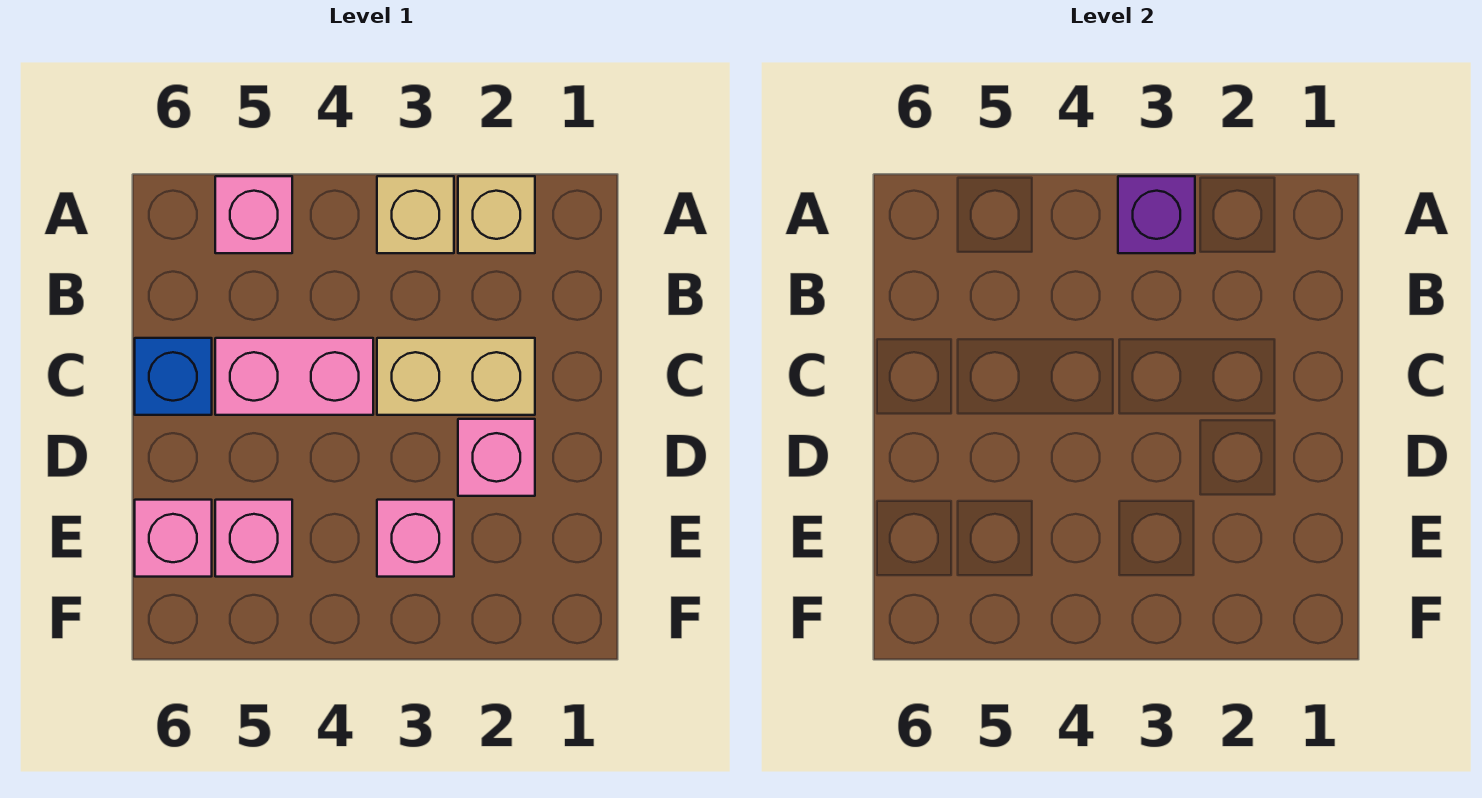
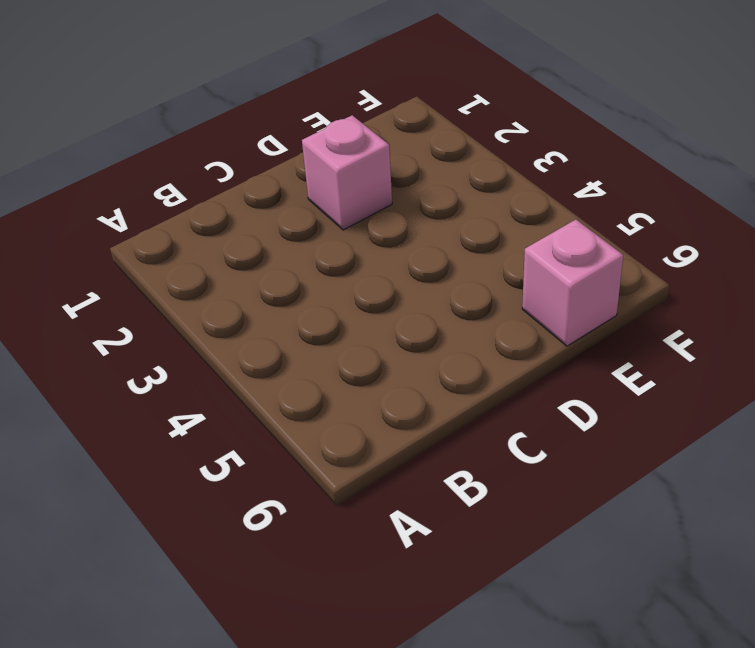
none -> tan brick A2 level 1
none -> tan brick A3 level 1

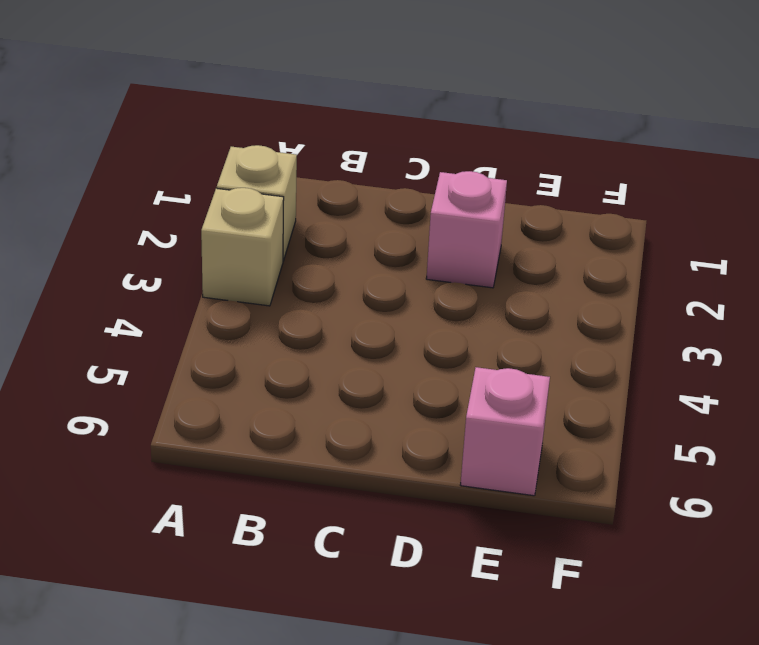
none -> pink brick A5 level 1
none -> tan brick C2:C3 level 1

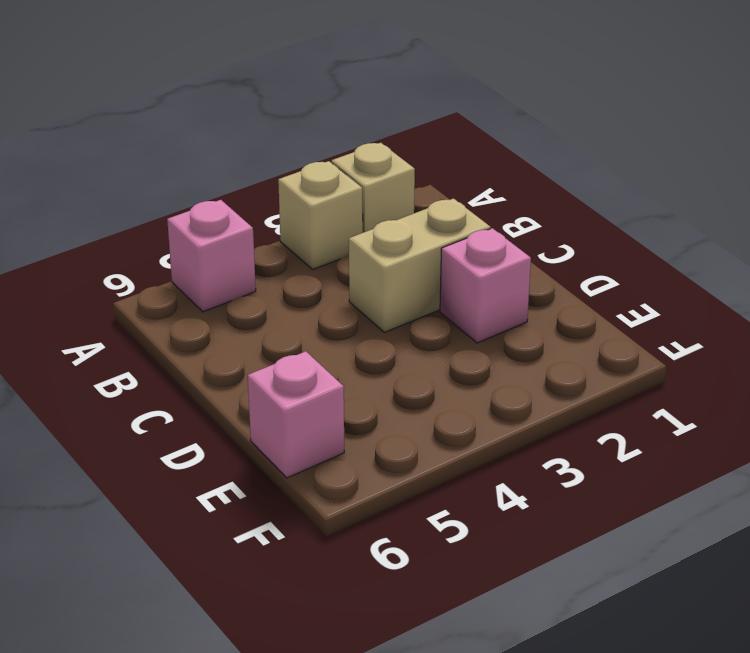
none -> pink brick C4:C5 level 1
none -> blue brick C6 level 1

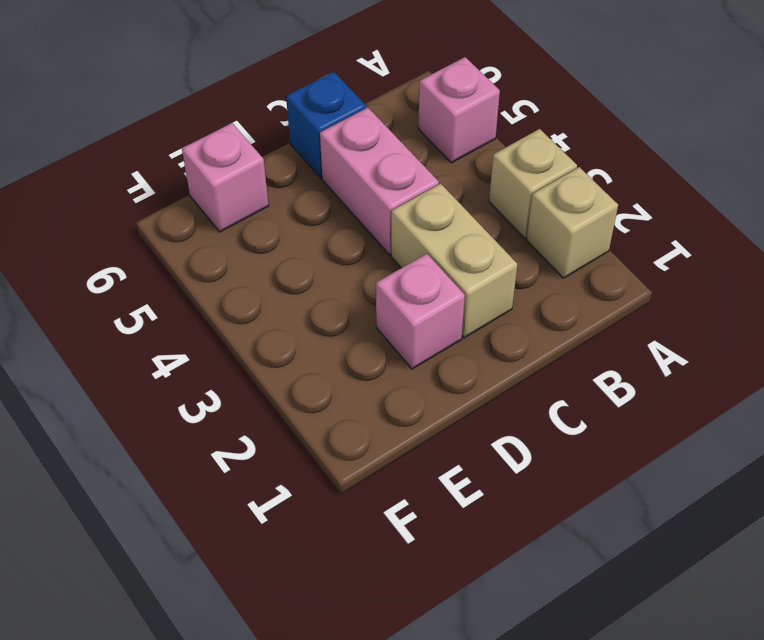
none -> pink brick E3 level 1
none -> pink brick E5 level 1

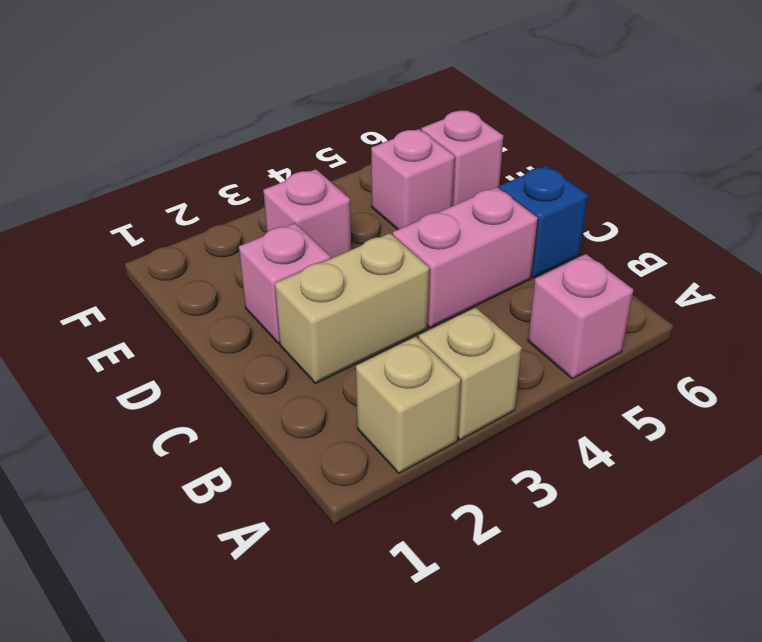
none -> purple brick A3 level 2

